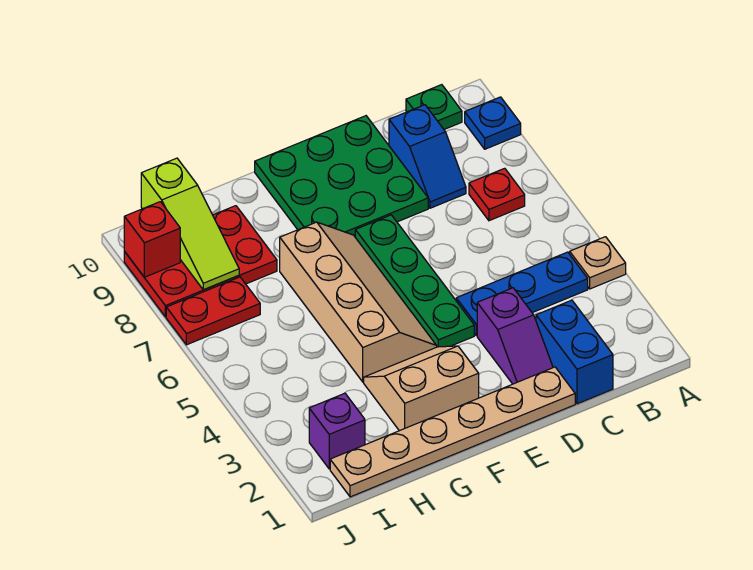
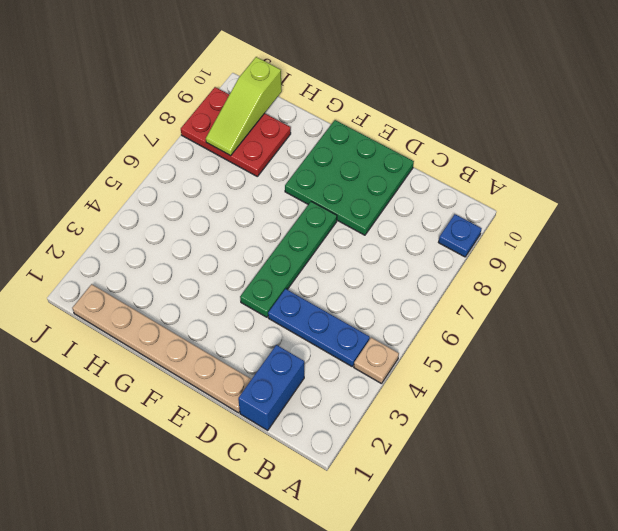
none -> red plate B7 level 1
none -> green plate B10 level 1
none -> blue slope C8:C9 level 1 top 9

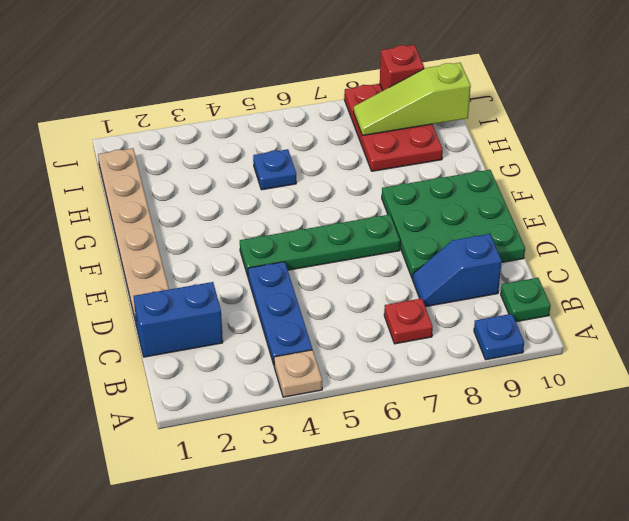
blue plate H5 level 1 -> none
none -> purple slope D2:D3 level 1 top 3
none -> tan slope F2:G3 level 1 top 2
none -> tan slope F4:G7 level 1 top G

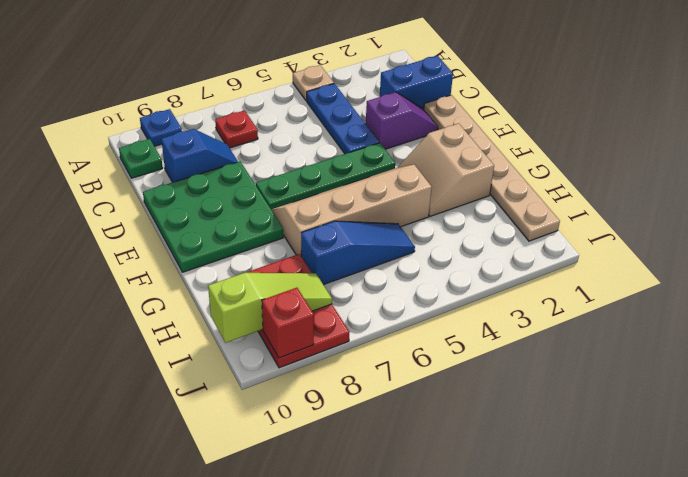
blue slope H5:H7 level 1 top 7 -> none
none -> purple brick I2 level 1
none -> red plate I7:J7 level 1

